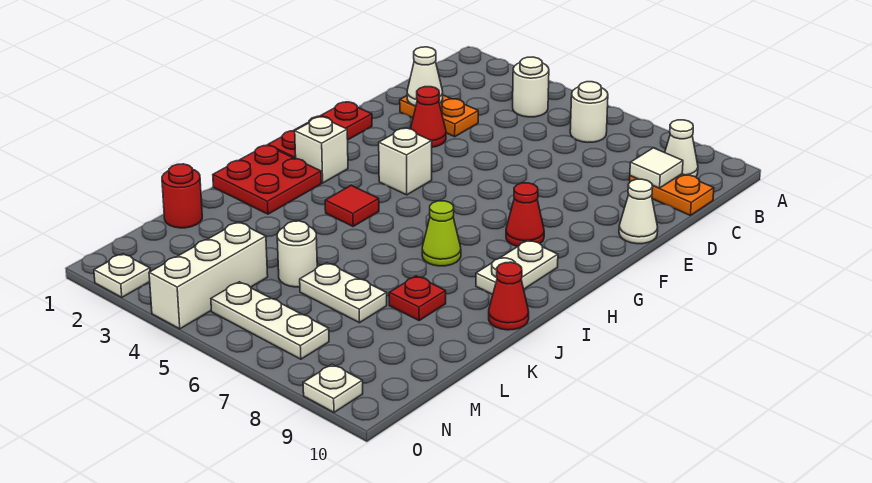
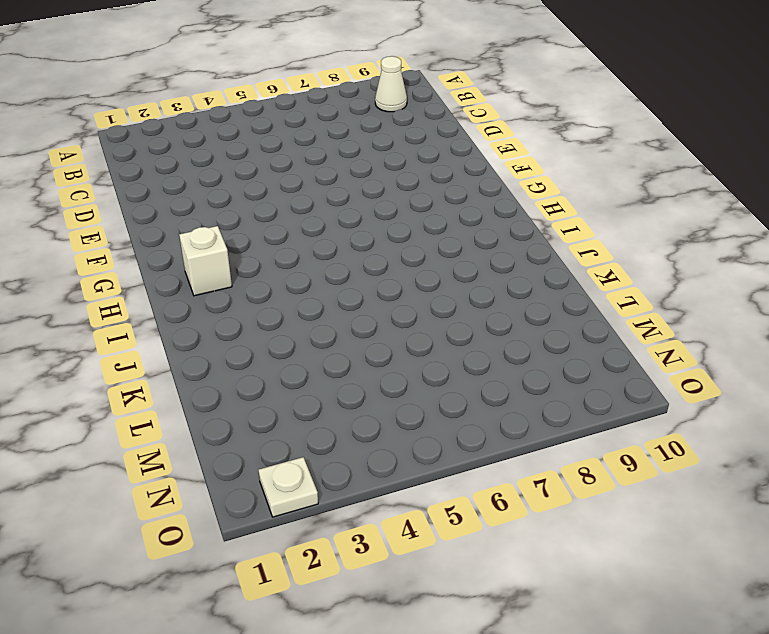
none -> white round brick B4 level 1
none -> white round brick B6 level 1
none -> orange plate C9:C10 level 1

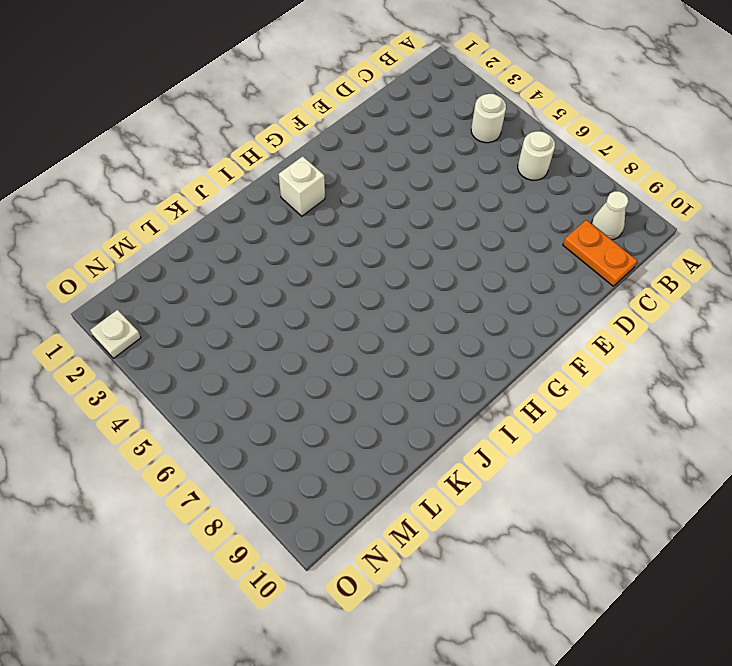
none -> orange plate D2:D3 level 1
none -> red cone E3 level 1
none -> white cone E10 level 1

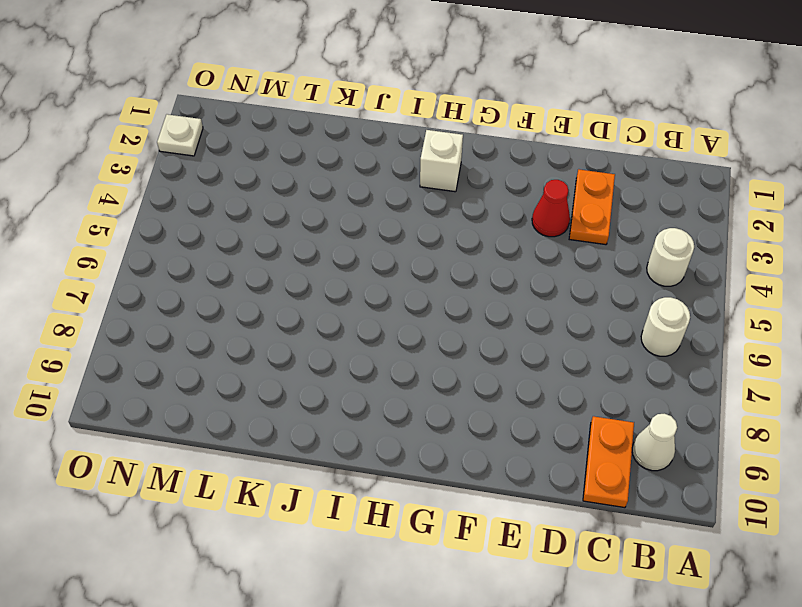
none -> white cone E10 level 1
none -> red plate F1:H1 level 1
none -> white brick G4 level 1

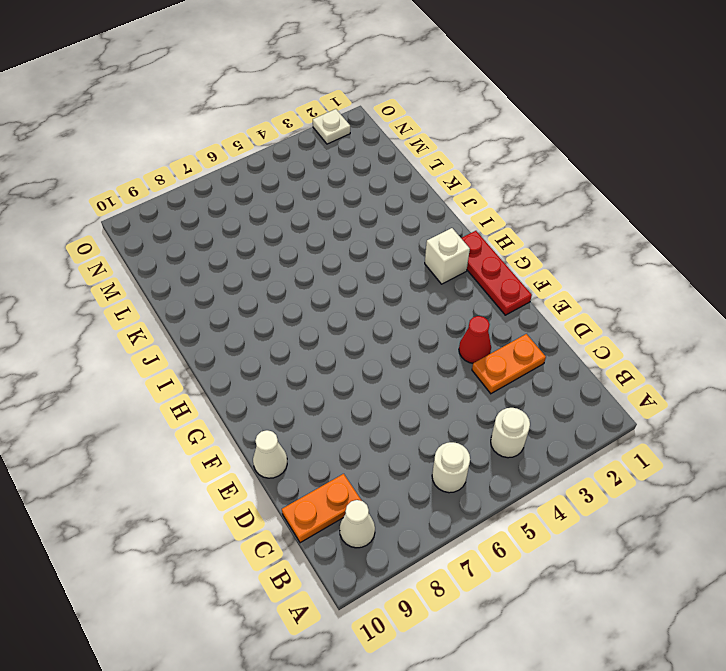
none -> white brick G4 level 1
none -> red cone G8 level 1
none -> white plate H9:I9 level 1

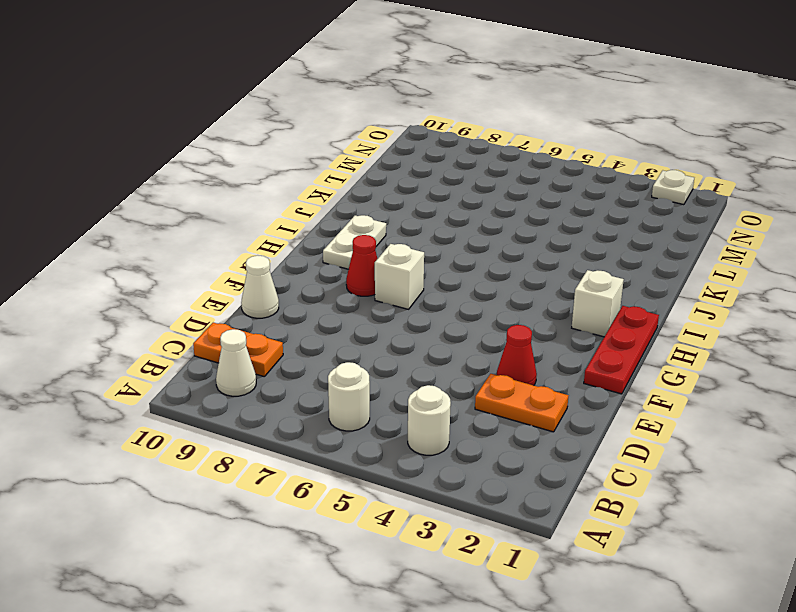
white brick G7 level 1 -> white brick G4 level 1
none -> red plate I1:J2 level 1
none -> red tile I4 level 1
none -> lime cone I7 level 1

